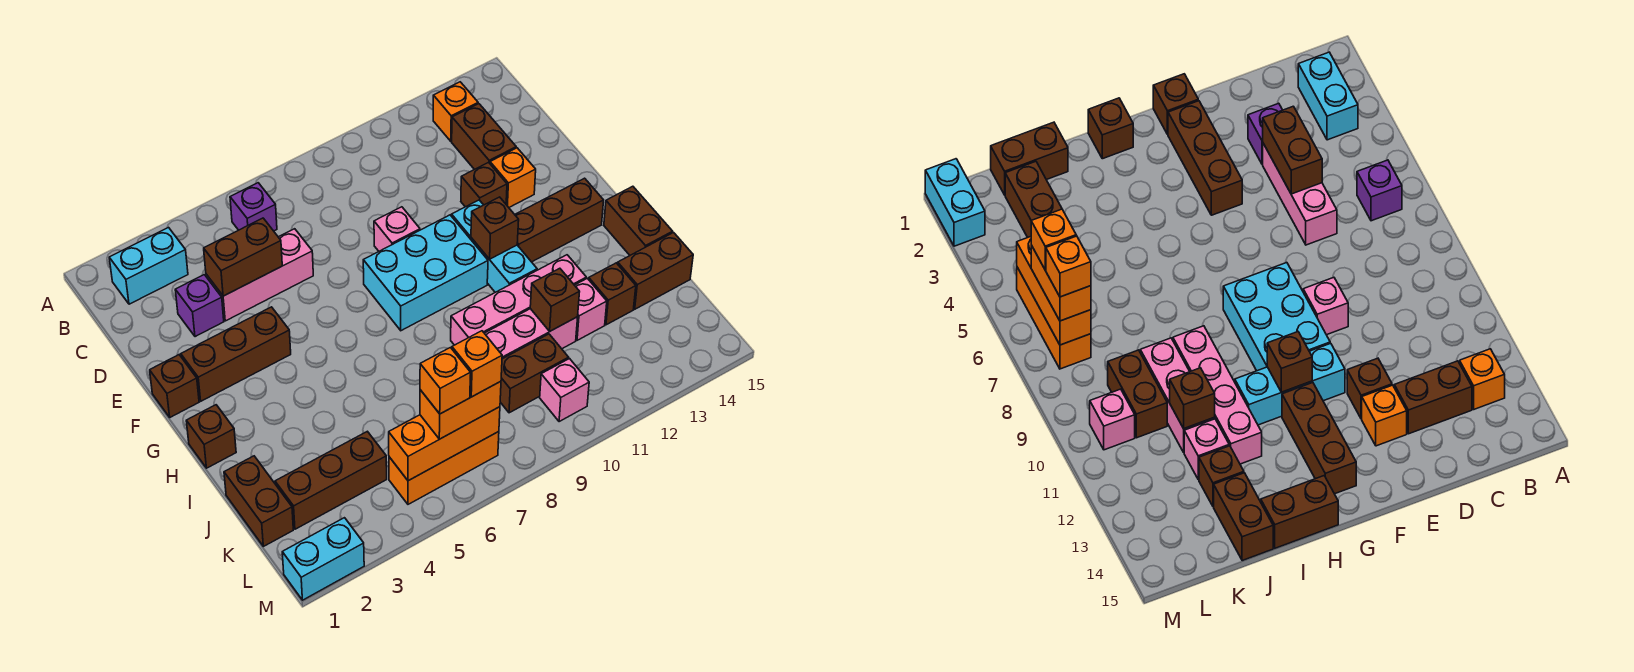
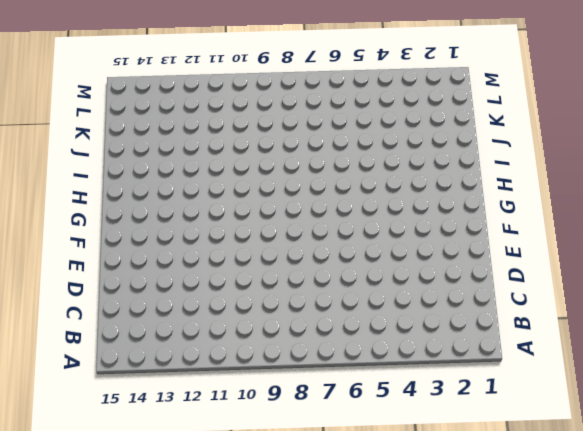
none -> cyan brick B2:B3 level 1
none -> purple brick B6 level 1
none -> orange brick B13 level 1
none -> brown brick C13:D13 level 1

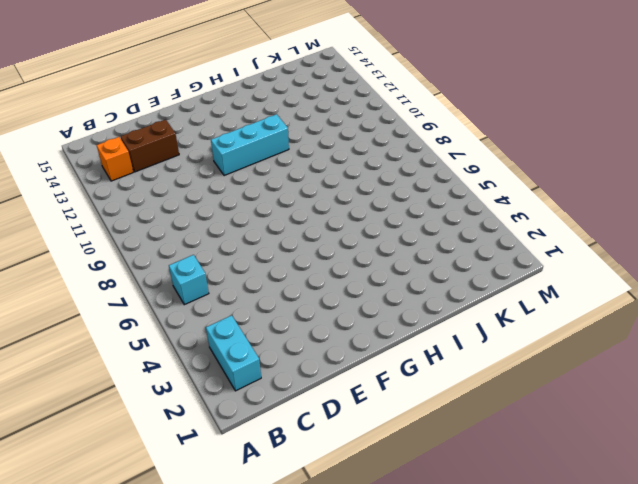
cyan brick B6 level 1 -> purple brick B6 level 1
none -> purple brick D3 level 1
none -> pink brick D4:D6 level 1
none -> pink brick E9 level 1
none -> brown brick E12 level 1

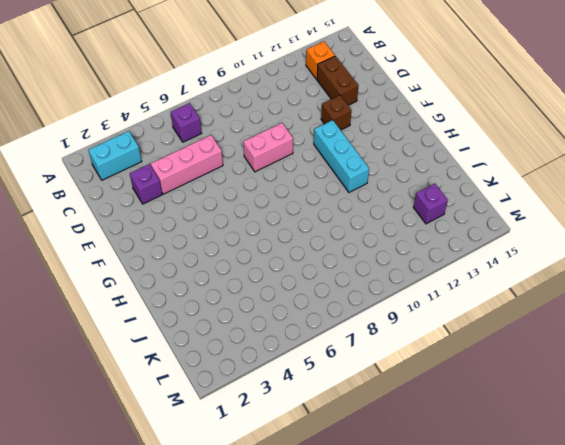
pink brick E8:E9 level 1 -> pink brick E9 level 1
purple brick K13 level 1 -> none
none -> orange brick E13 level 1
none -> brown brick F1 level 1
none -> brown brick F2:F4 level 1
none -> cyan brick F8:G10 level 1

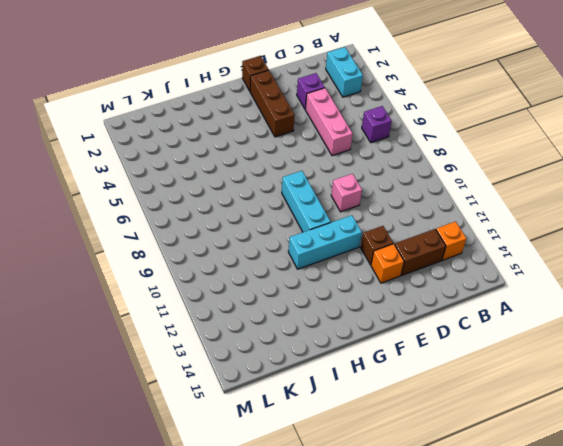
cyan brick G8:G10 level 1 -> cyan brick F8:G10 level 1
none -> brown brick G12:G14 level 1
none -> brown brick H1 level 1
none -> brown brick H15:I15 level 1
none -> pink brick I9:I12 level 1

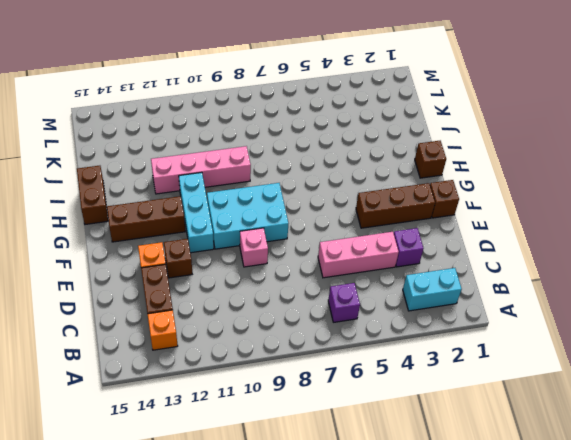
none -> brown brick J1:K1 level 1
none -> pink brick J9:J11 level 1
none -> pink brick J12 level 1
none -> brown brick J13 level 1

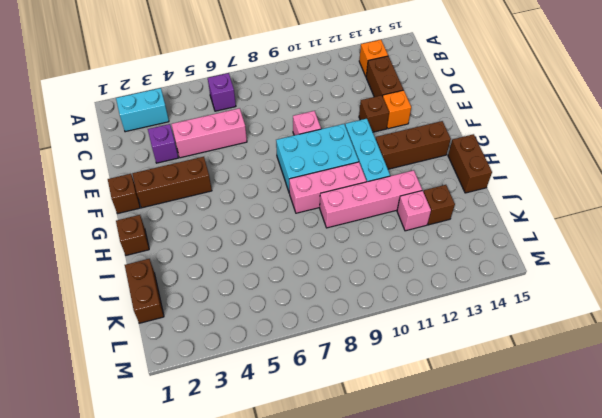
pink brick H8:H10 level 1 -> pink brick J9:J11 level 1
none -> brown brick J14:J15 level 1
none -> brown brick K2:K4 level 1
none -> brown brick K9:K10 level 1
none -> orange brick L5:L7 level 1

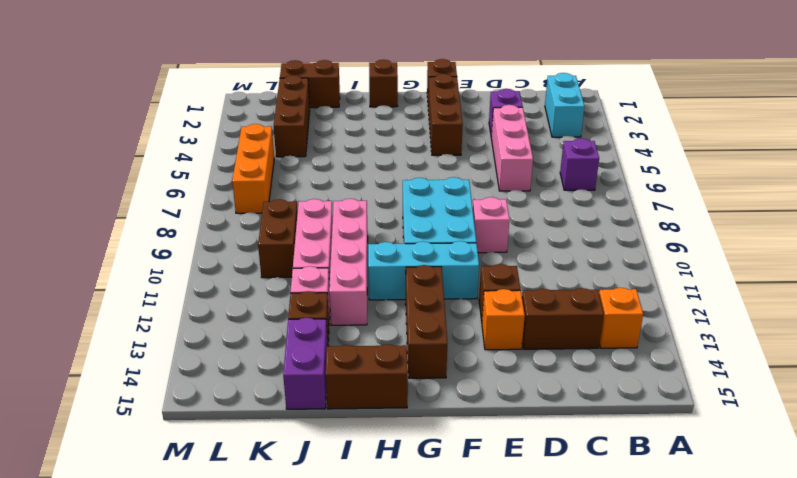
purple brick J14:J15 level 1 -> brown brick J14:J15 level 1
none -> pink brick L10 level 1
none -> cyan brick M1:M2 level 1
none -> brown brick D4:D5 level 2
none -> brown brick G11 level 2

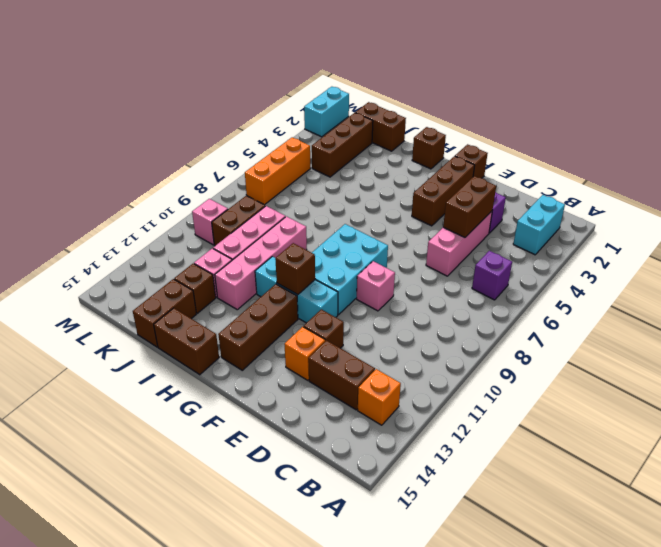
none -> brown brick J11 level 2
none -> orange brick L5:L7 level 2
none -> orange brick L6:L7 level 3
none -> orange brick L6 level 4

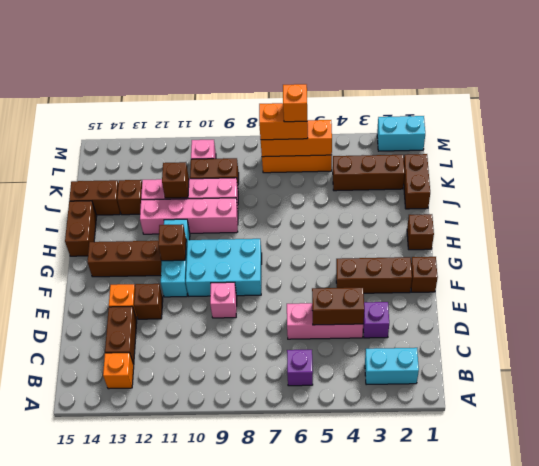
none -> orange brick L7 level 4

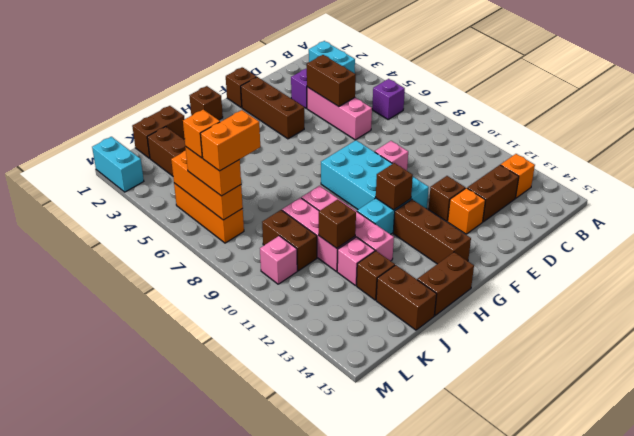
orange brick K7:L7 level 4 -> orange brick L7 level 4

